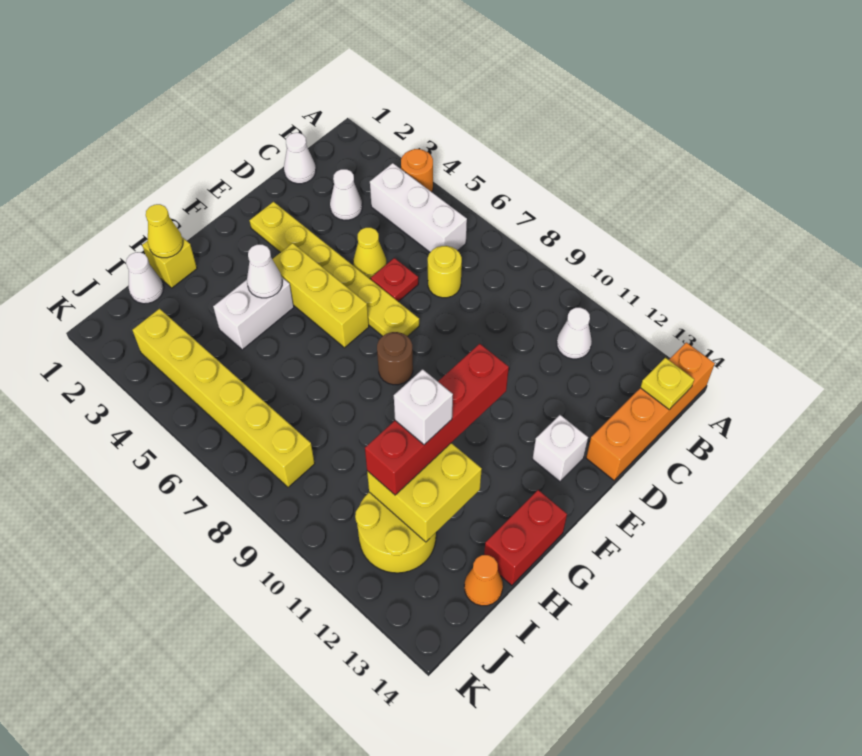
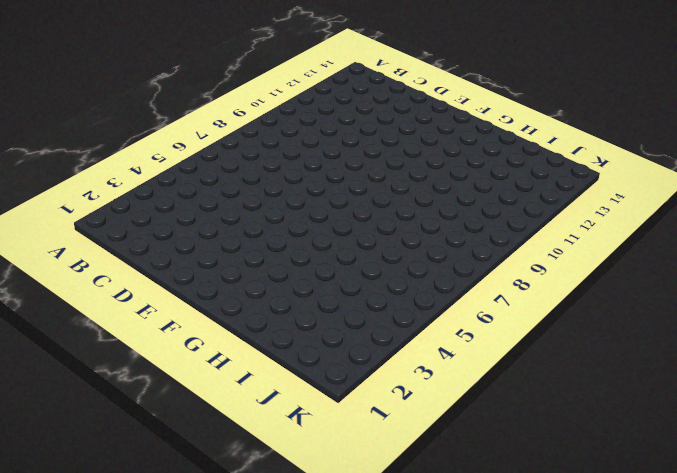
none -> orange round brick A4 level 1
none -> orange brick A14:D14 level 1
none -> white brick B4:B6 level 1

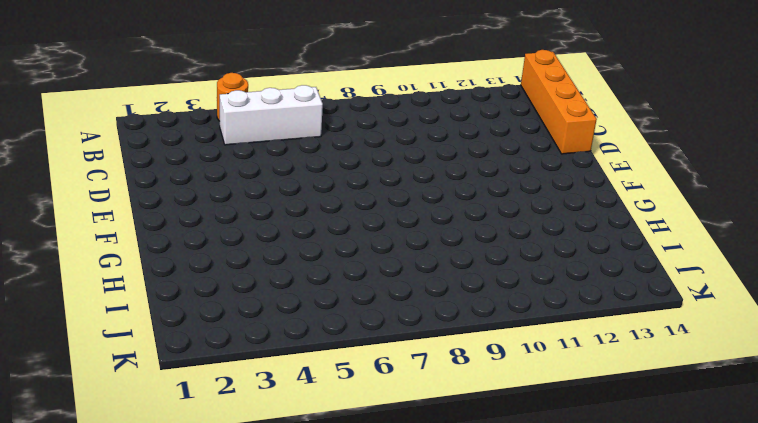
none -> white cone B11 level 1
none -> white cone C1 level 1
none -> white cone C3 level 1

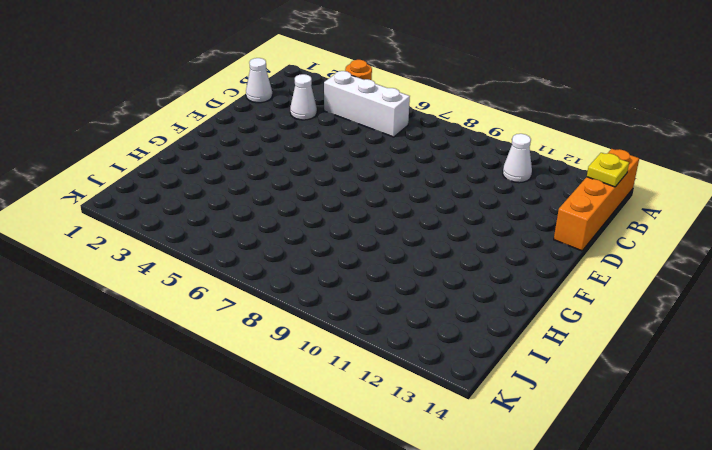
none -> yellow round brick C7 level 1
none -> yellow cone D5 level 1
none -> red plate D6 level 1

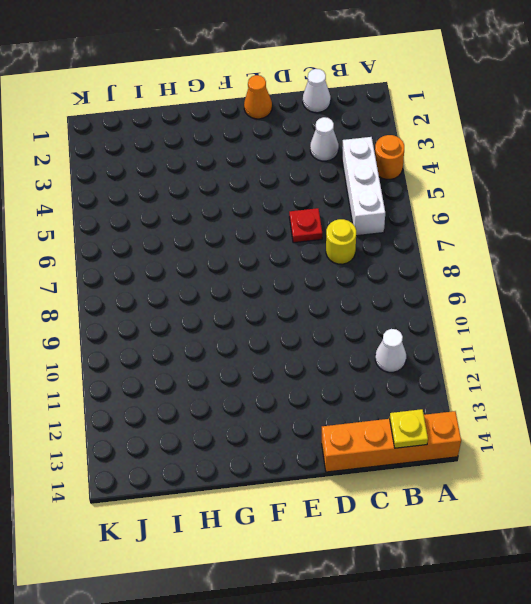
orange cone E1 level 1 -> orange cone I14 level 1
none -> yellow cone D5 level 1
none -> yellow plate E2:E7 level 1
none -> white brick E13 level 1

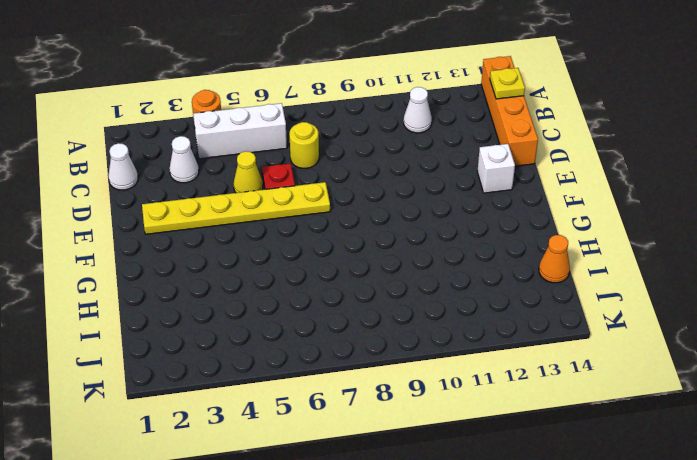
none -> yellow brick F4:F6 level 1
none -> brown round brick F8 level 1
none -> white brick G4:H4 level 1

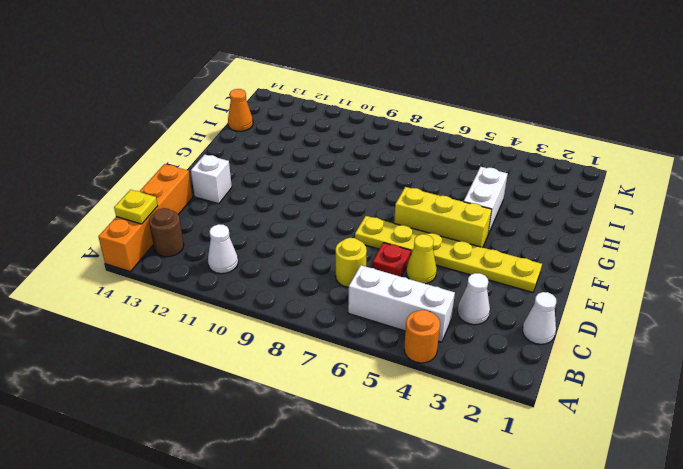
brown round brick B13 level 1 -> brown round brick F8 level 1
none -> red brick G14:H14 level 1
none -> yellow brick H1 level 1
none -> white cone I1 level 1

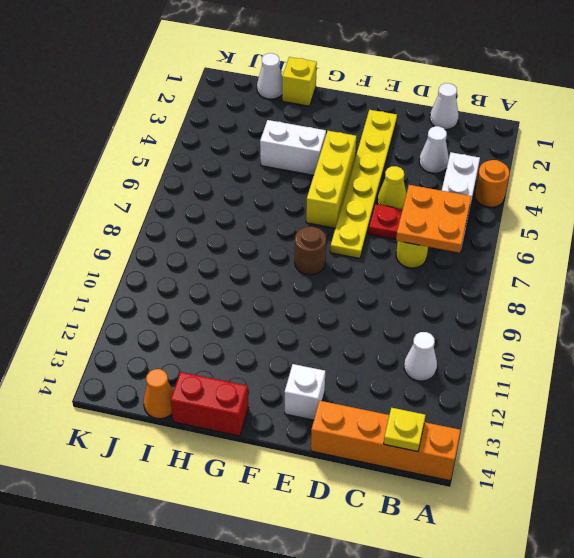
orange plate B6:C7 level 2 -> none
none -> yellow round brick I11:J12 level 1
none -> yellow brick J3:J8 level 1
none -> white cone G4 level 2

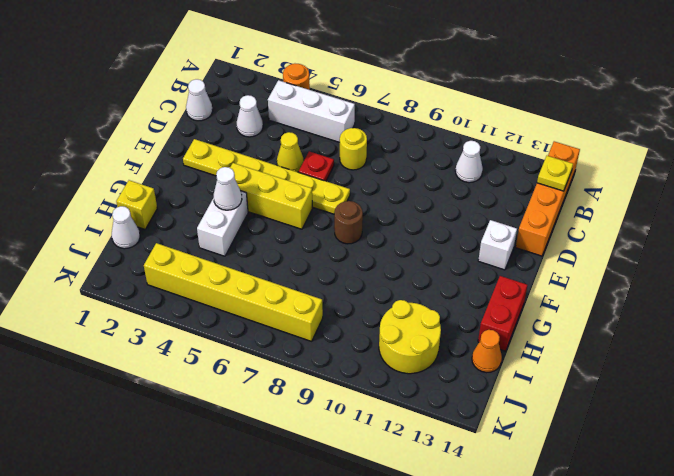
none -> yellow cone H1 level 2
none -> yellow brick H11:I12 level 2
none -> red brick F11:I11 level 3

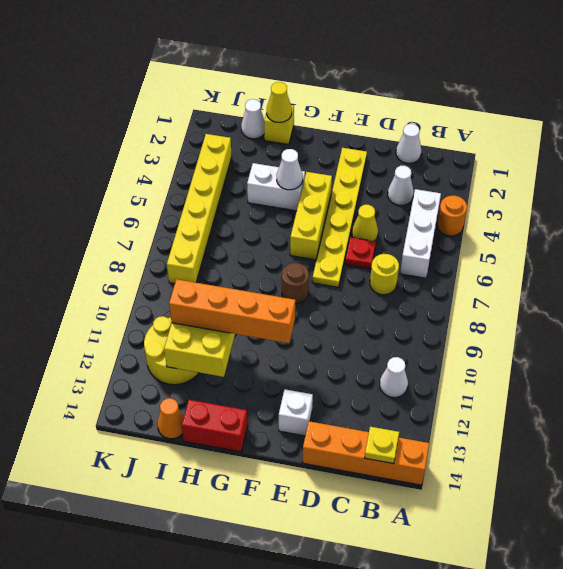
orange brick F11:I11 level 3 -> red brick F11:I11 level 3
none -> white brick H11 level 4

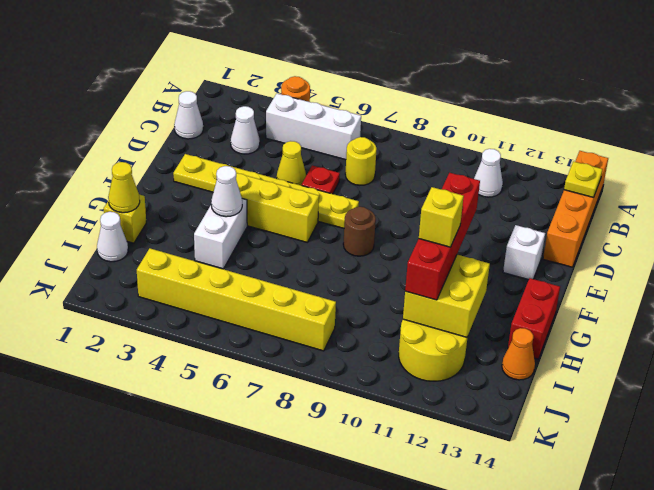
yellow brick H11 level 4 -> white brick H11 level 4

